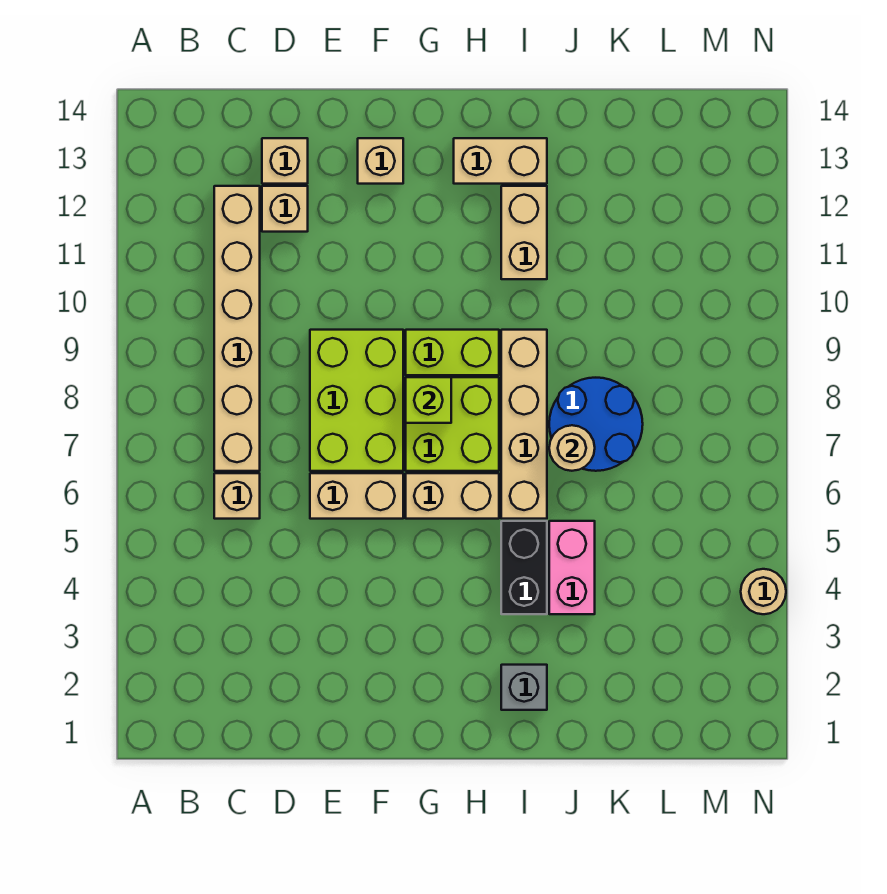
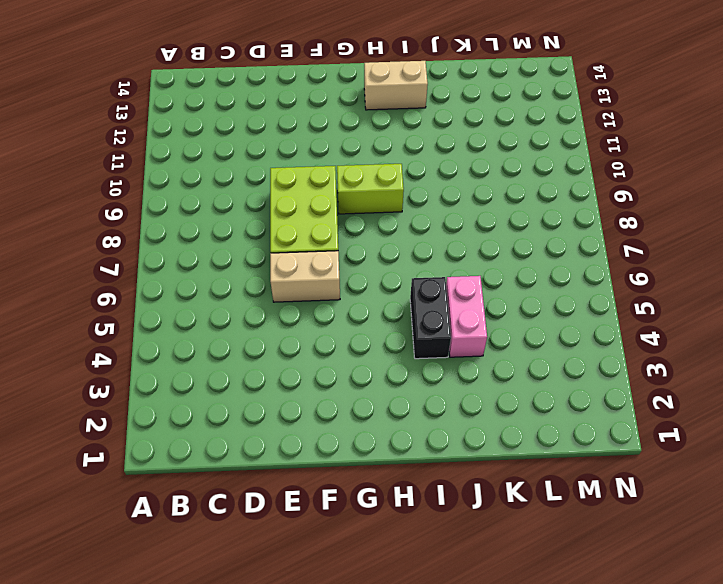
none -> tan brick C6 level 1
none -> tan brick C7:C12 level 1
none -> tan brick D12 level 1

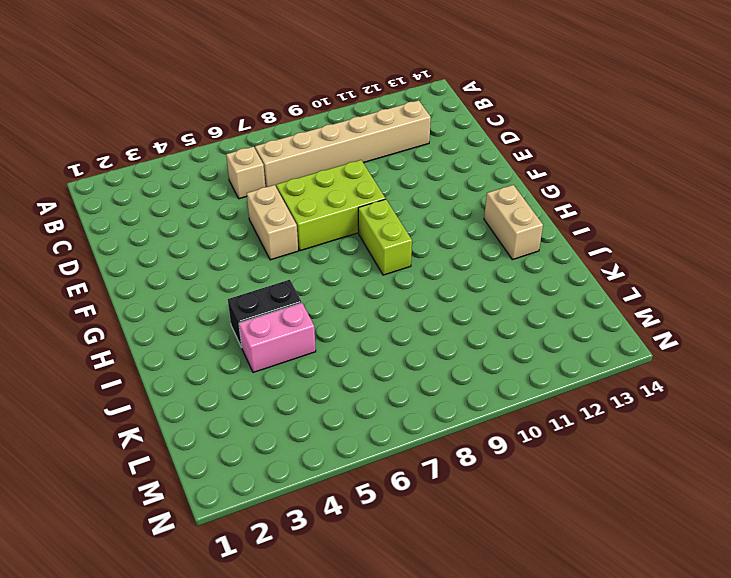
none -> tan brick D12 level 1
none -> tan brick D13 level 1
none -> tan brick F13 level 1

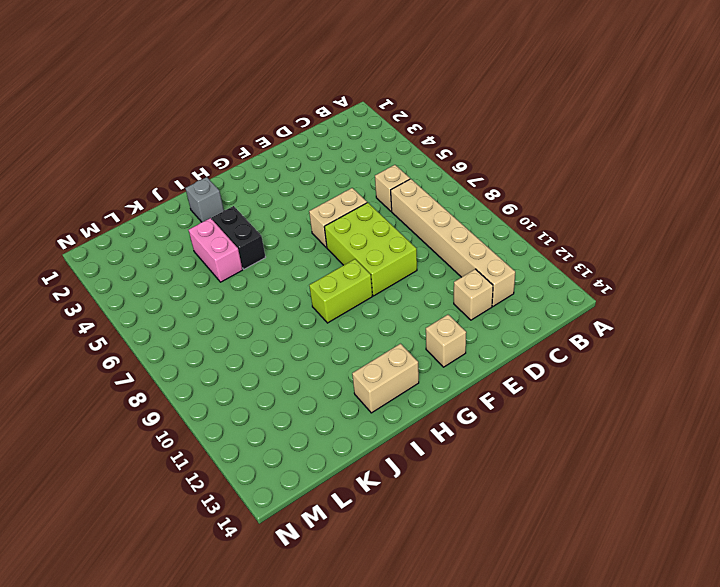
none -> tan brick D13 level 1
none -> tan brick G6:H6 level 1
none -> lime brick G7:H8 level 1

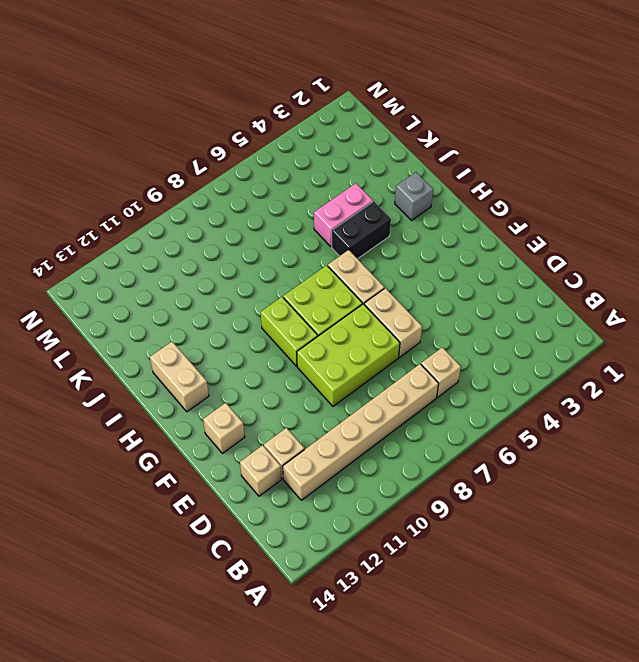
none -> tan brick I6:I9 level 1
none -> tan brick I11:I12 level 1
none -> blue round brick J7:K8 level 1

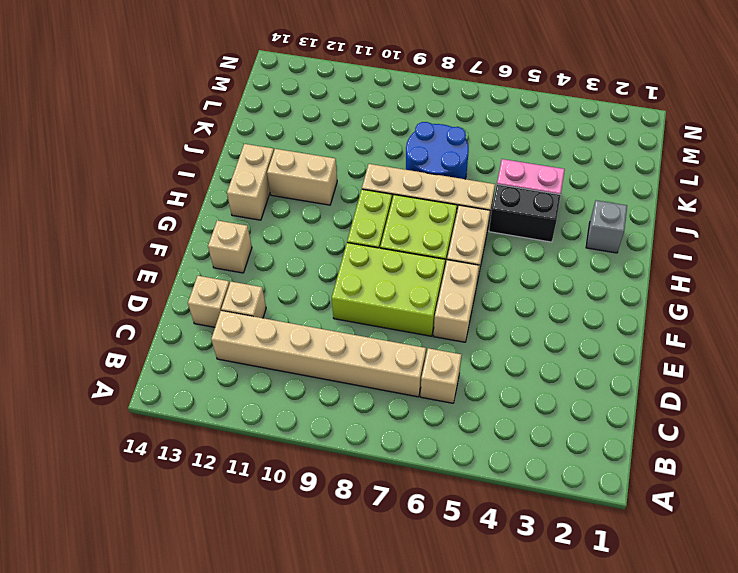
none -> tan round brick N4 level 1
none -> lime brick G8 level 2
none -> tan round brick J7 level 2

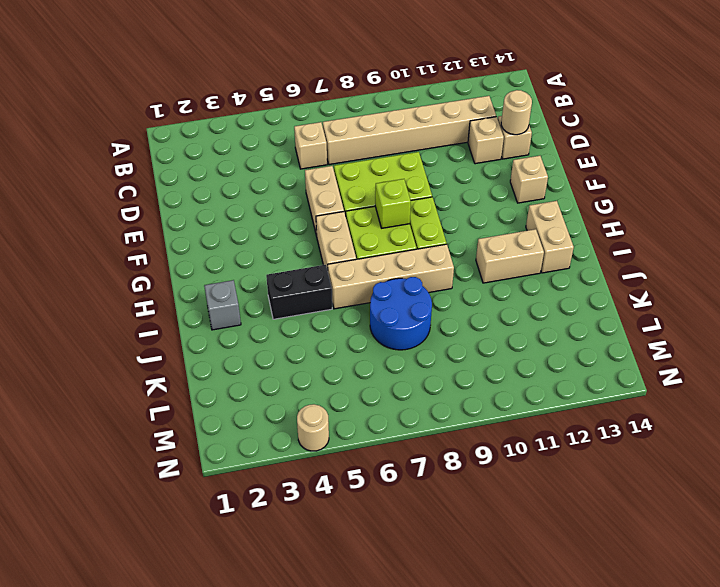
tan round brick D13 level 2 -> tan round brick J7 level 2
none -> pink brick J4:J5 level 1

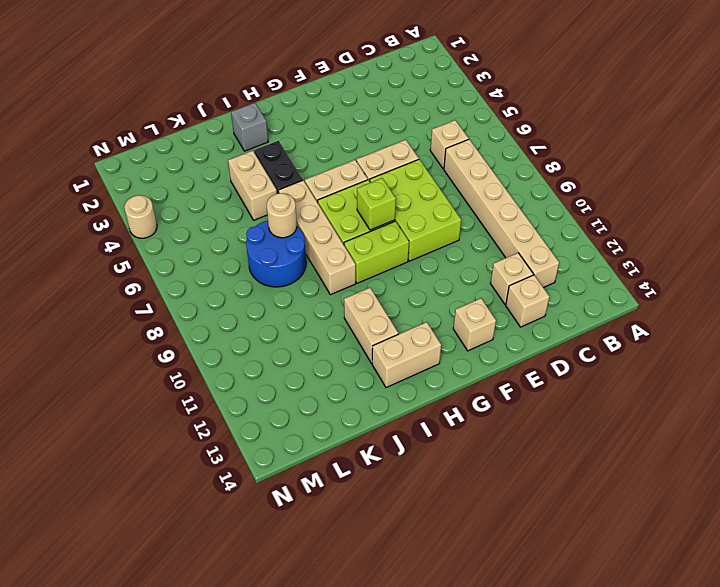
tan brick J4:J5 level 1 -> pink brick J4:J5 level 1

